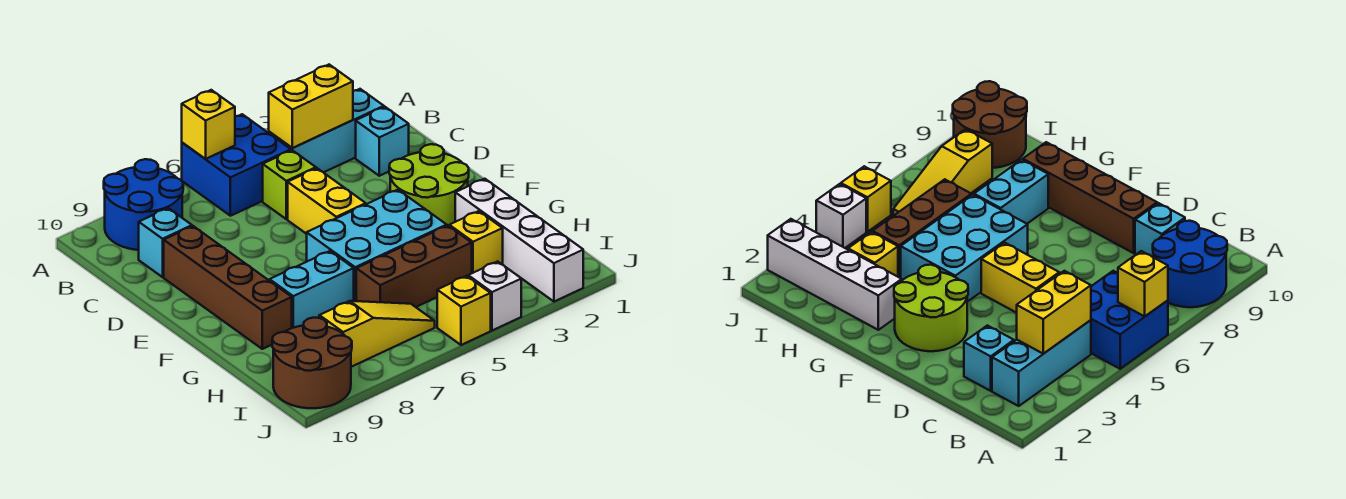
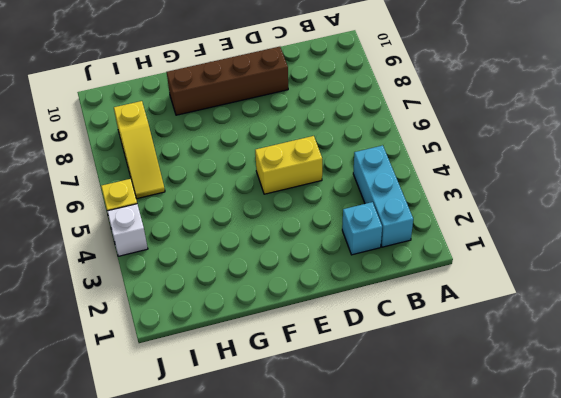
none -> blue brick A5:B6 level 1
none -> blue round brick A8:B9 level 1
none -> lime brick C5 level 1

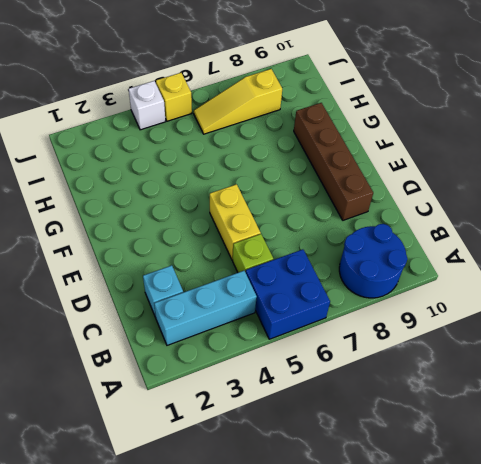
none -> cyan brick C9 level 1
none -> lime round brick E2:F3 level 1
none -> cyan brick F4:G6 level 1

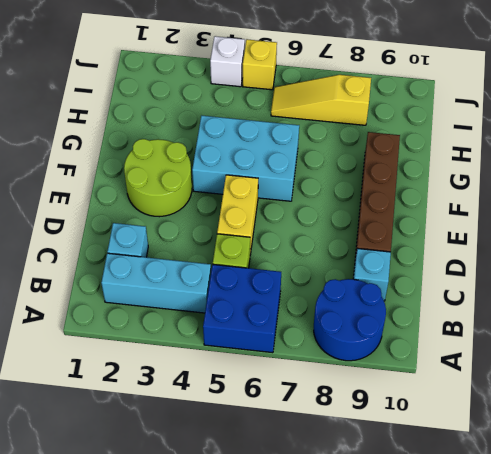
none -> white brick G2:J2 level 1
none -> cyan brick G7:G8 level 1
none -> yellow brick H3 level 1

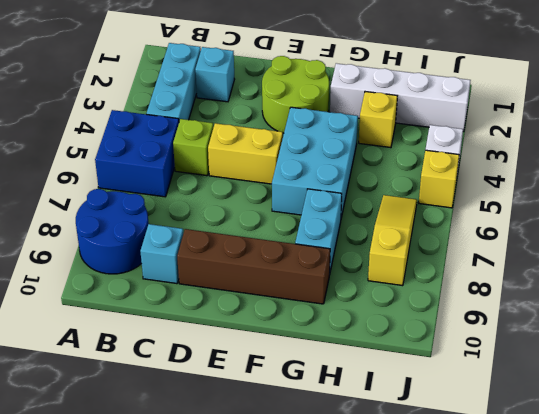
none -> brown brick H4:H6 level 1
none -> brown round brick I9:J10 level 1
none -> yellow brick A6 level 2

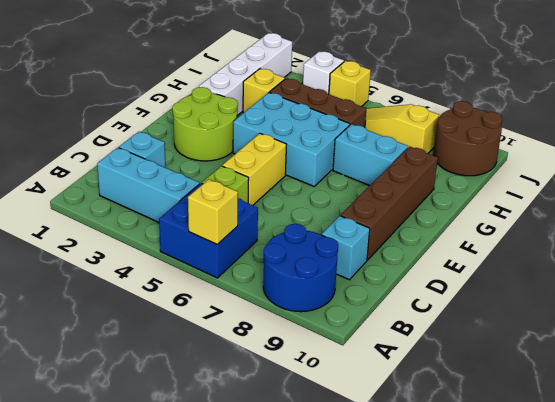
none -> yellow brick B3:B4 level 2

